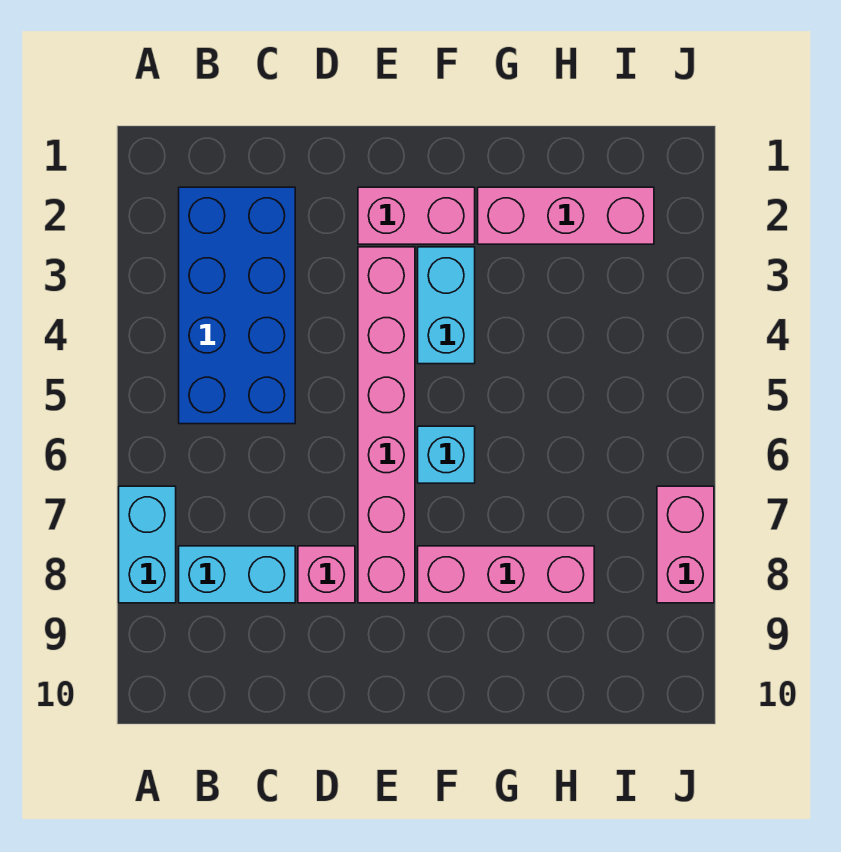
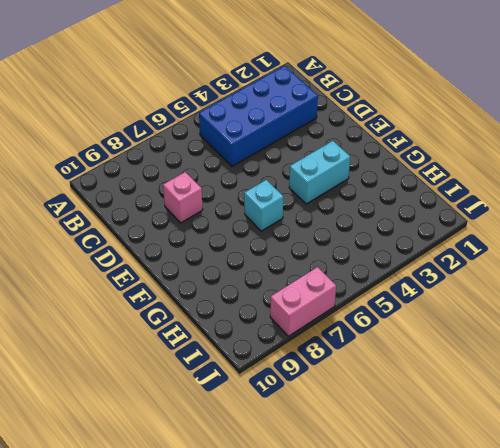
none -> cyan brick A7:A8 level 1
none -> cyan brick B8:C8 level 1

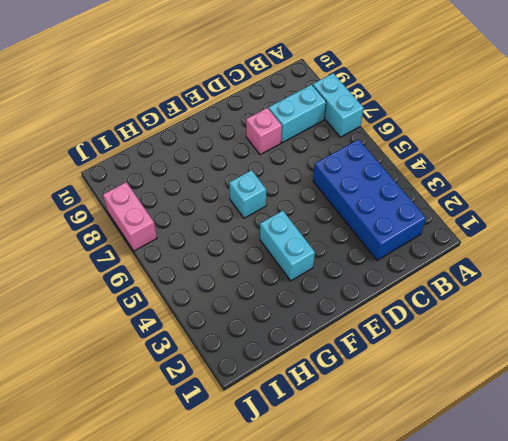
none -> pink brick E2:F2 level 1
none -> pink brick E3:E8 level 1

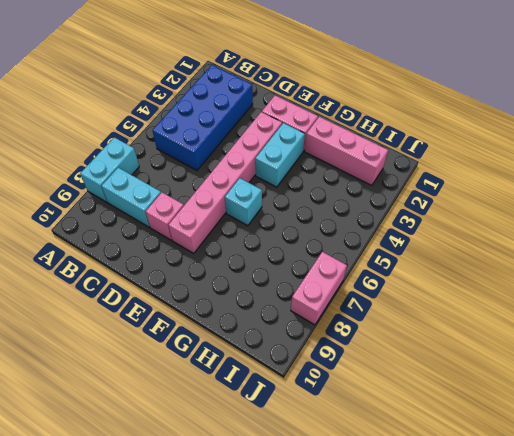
none -> pink brick F8:H8 level 1

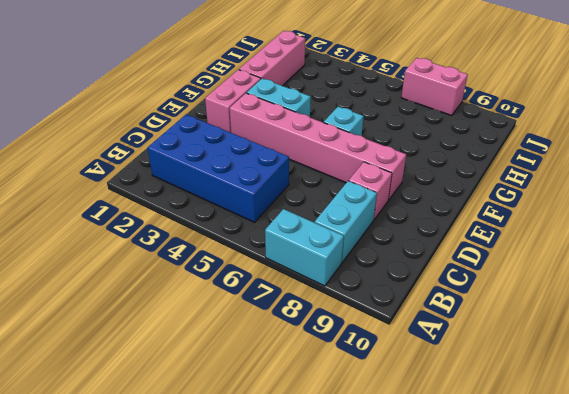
none -> pink brick F8:H8 level 1

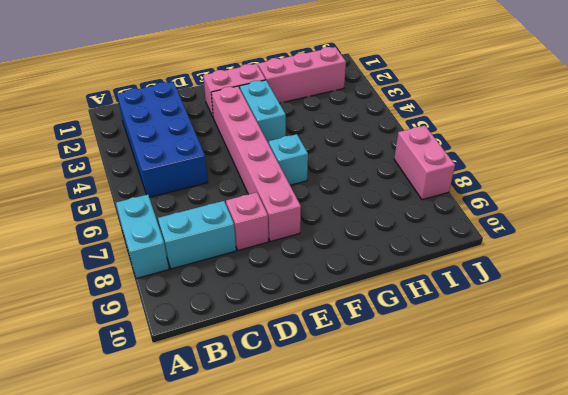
none -> pink brick F8:H8 level 1

